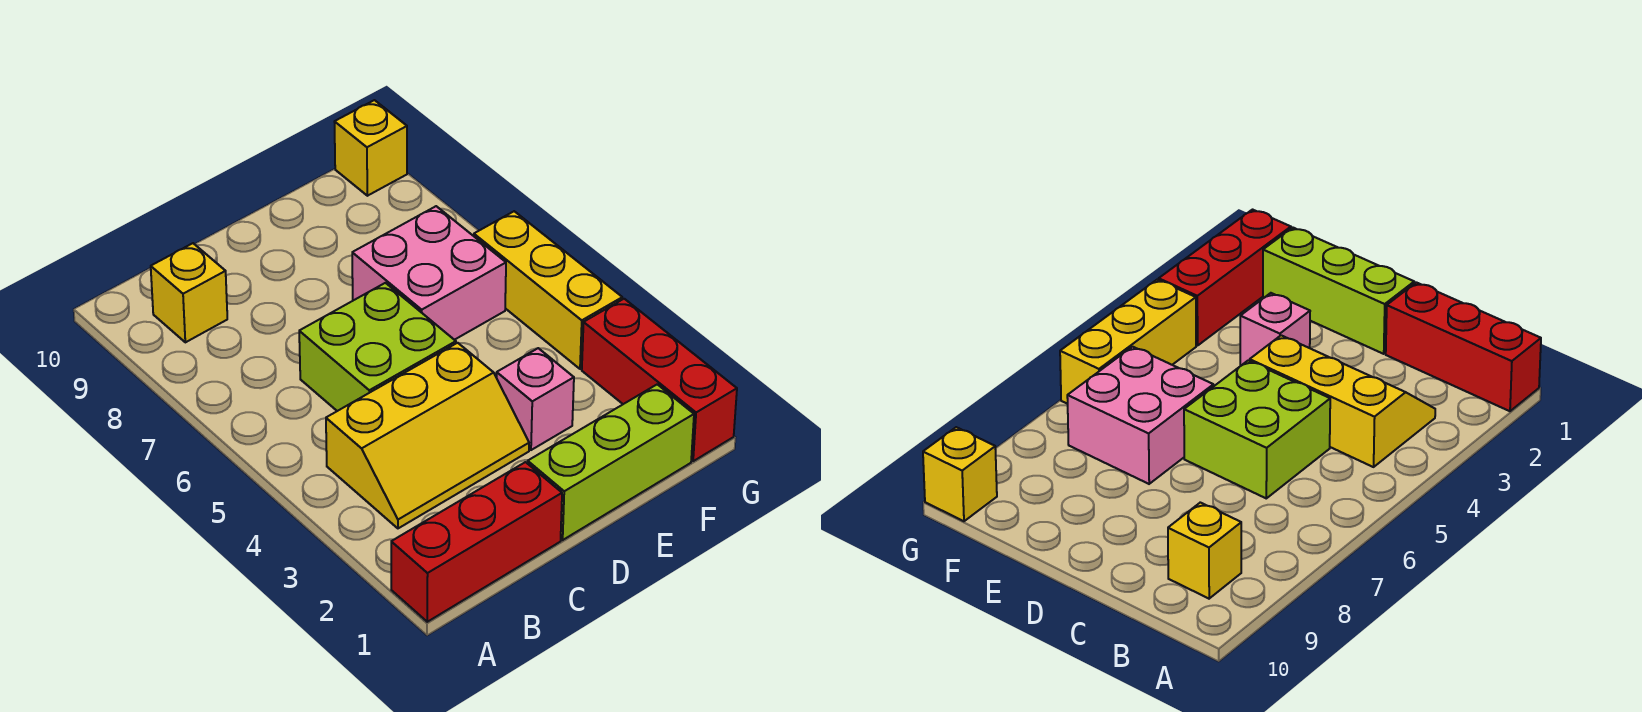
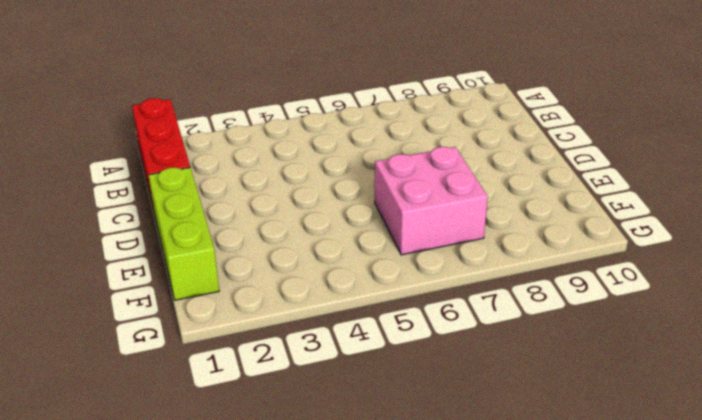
none -> yellow slope B3:D4 level 1 top 4
none -> yellow brick B9 level 1

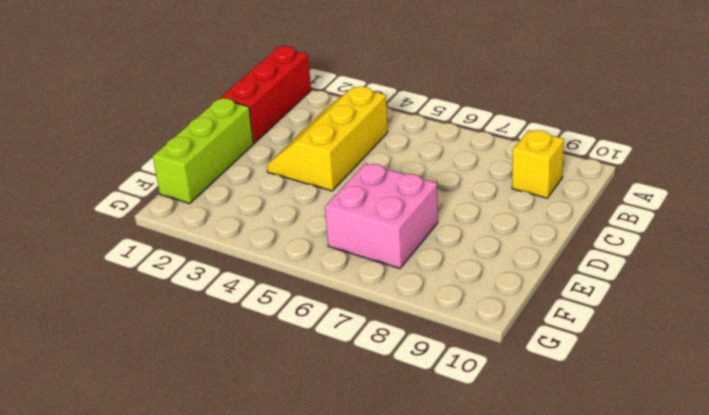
none -> lime brick C5:D6 level 1
none -> pink brick E3 level 1

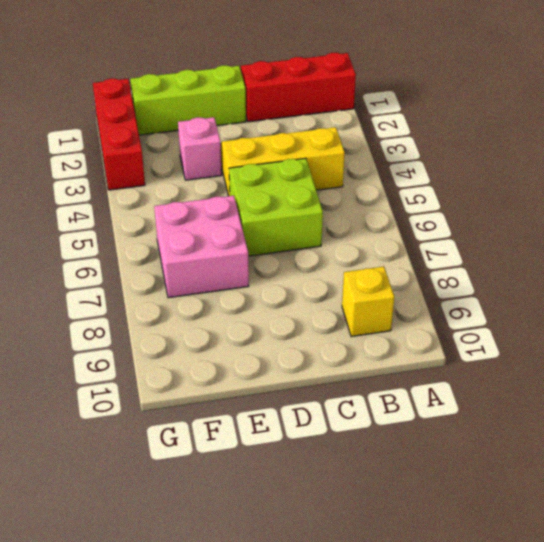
none -> yellow brick G4:G6 level 1
none -> yellow brick G10 level 1

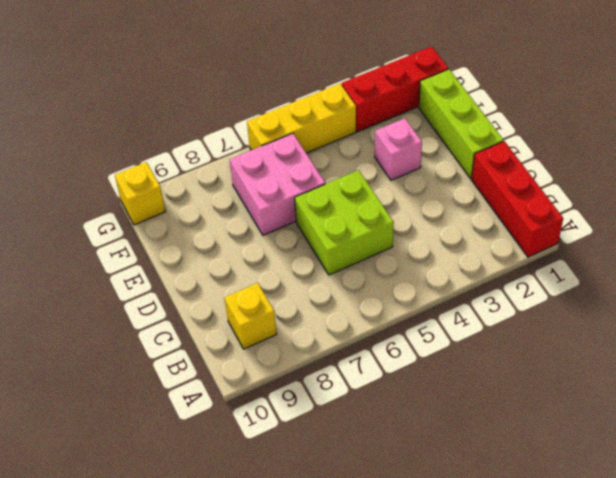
none -> yellow slope B3:D4 level 1 top 4

